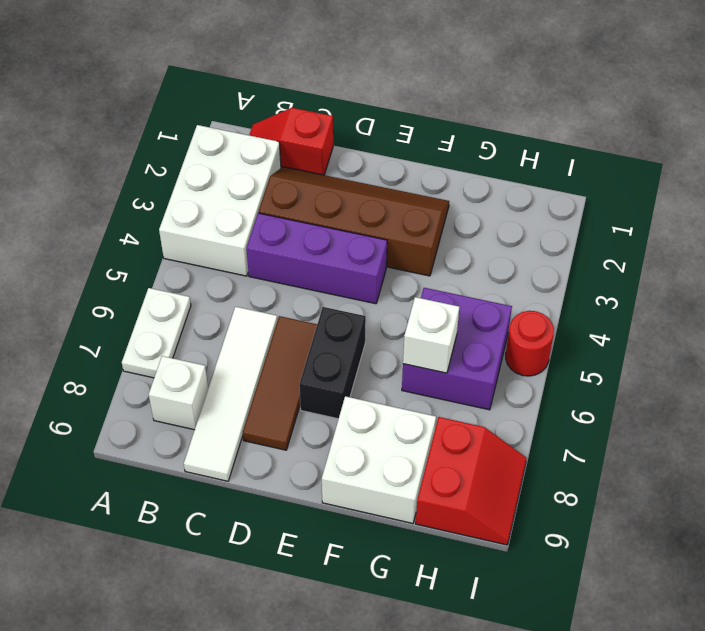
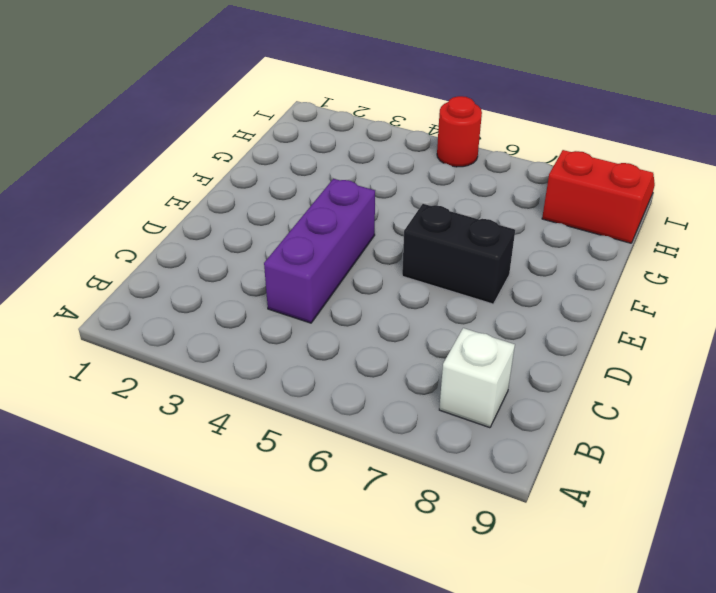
none -> white brick A2:B4 level 1
none -> white plate A6:A7 level 1
none -> red slope B1:C1 level 1 top C

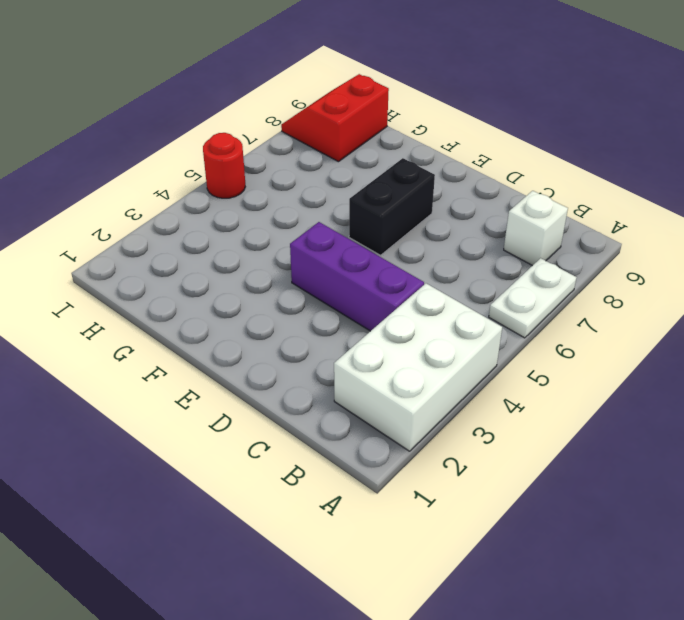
none -> red slope B1:C1 level 1 top C
none -> brown slope C2:F3 level 1 top 3
none -> white tile C6:C9 level 1

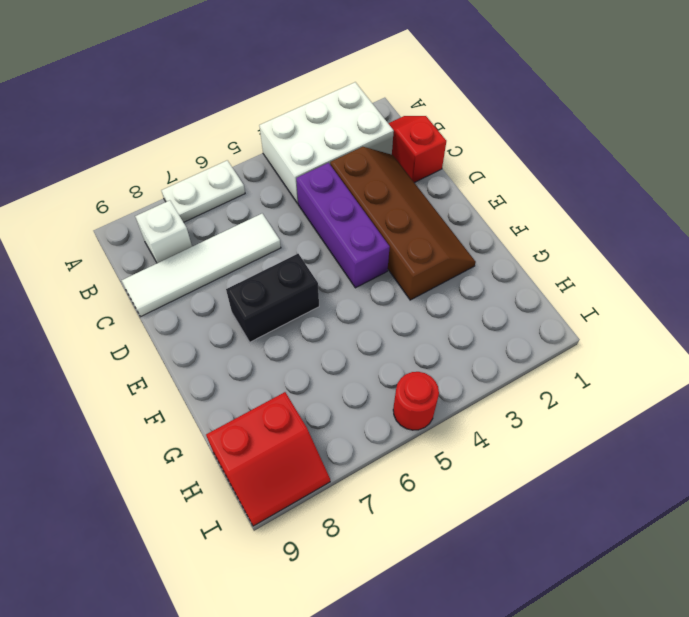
none -> brown tile D6:D8 level 1
none -> white brick F8:G9 level 1
none -> purple brick G5:H6 level 1

